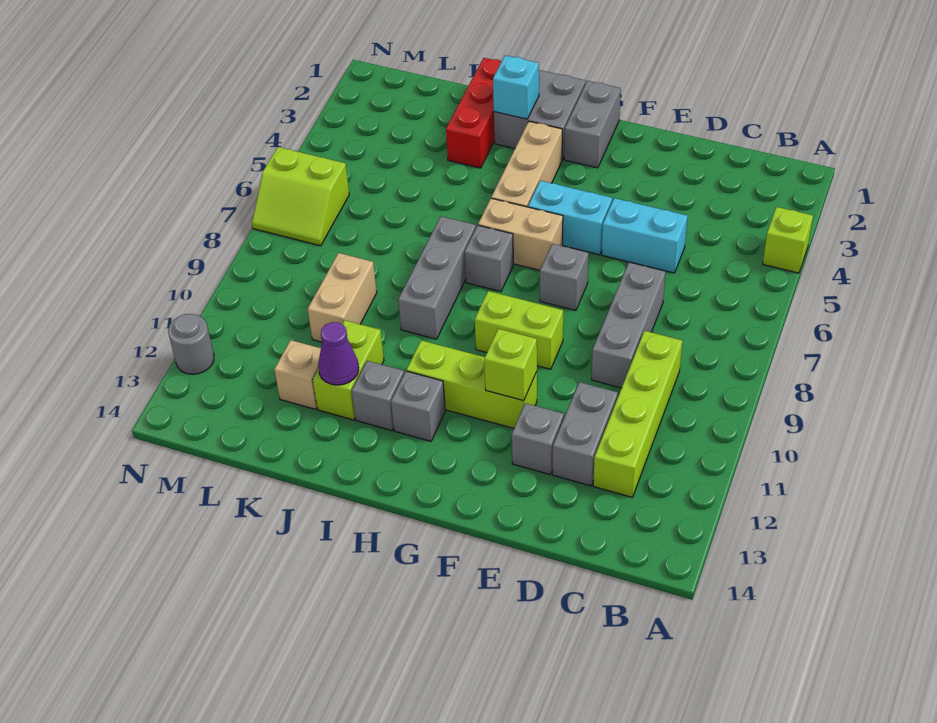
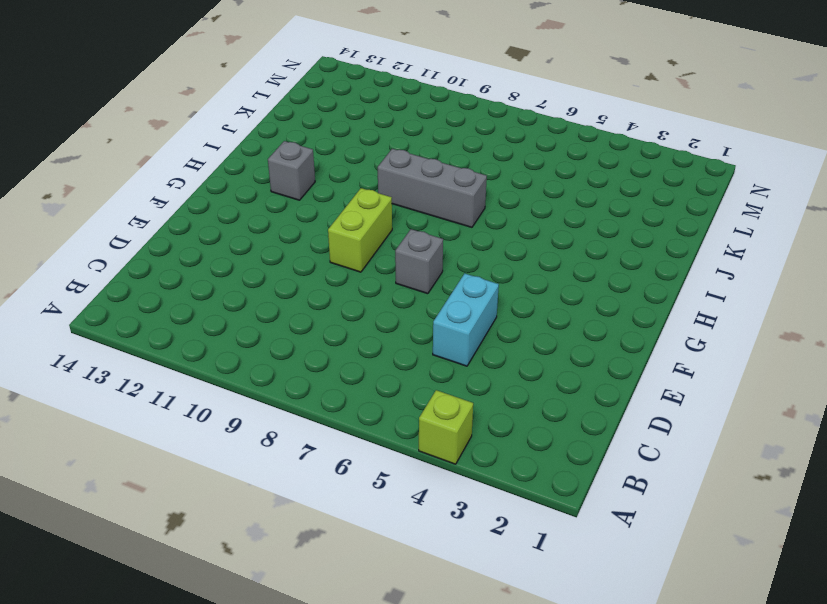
none -> lime brick C9:C12 level 1
none -> grey brick D7:D9 level 1
none -> grey brick D11:D12 level 1

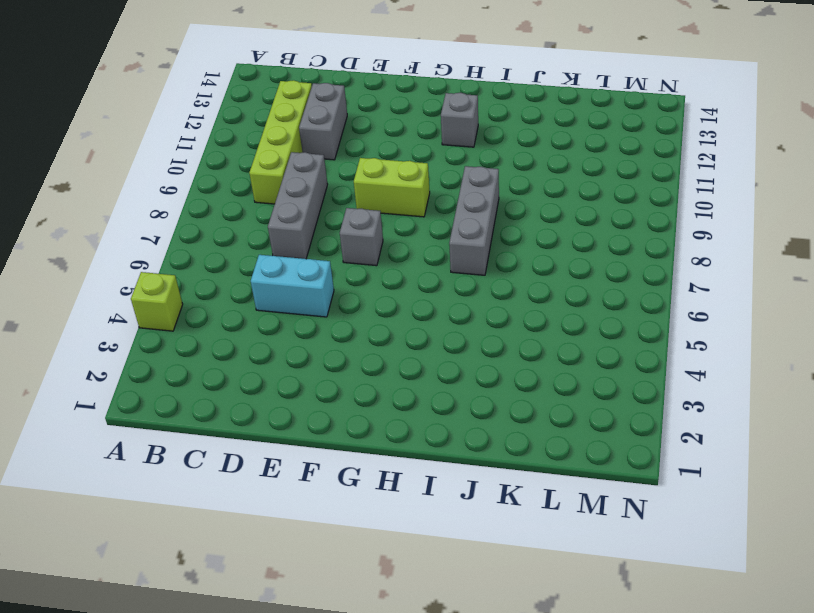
none -> grey brick E12 level 1
none -> cyan brick F5:G5 level 1
none -> lime brick F11:H11 level 1

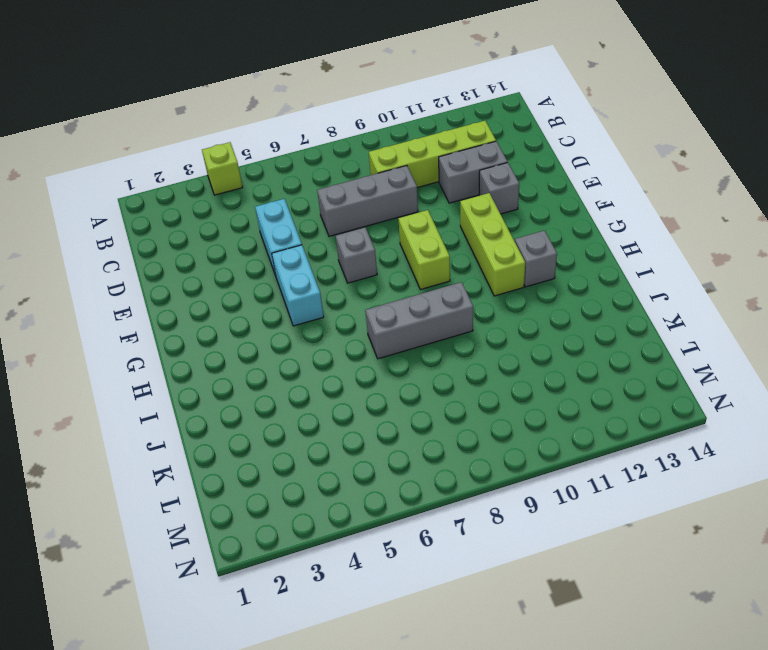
none -> grey brick G1:G2 level 1
none -> tan brick G6:H6 level 1
none -> grey brick H1:I2 level 1

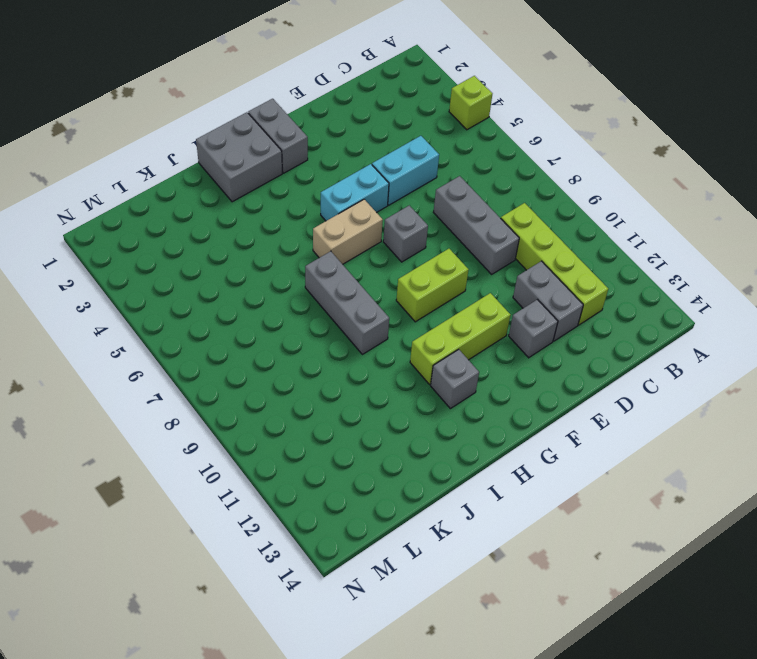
none -> tan brick H3:H5 level 1
none -> grey brick H7 level 1
none -> grey brick I12 level 1

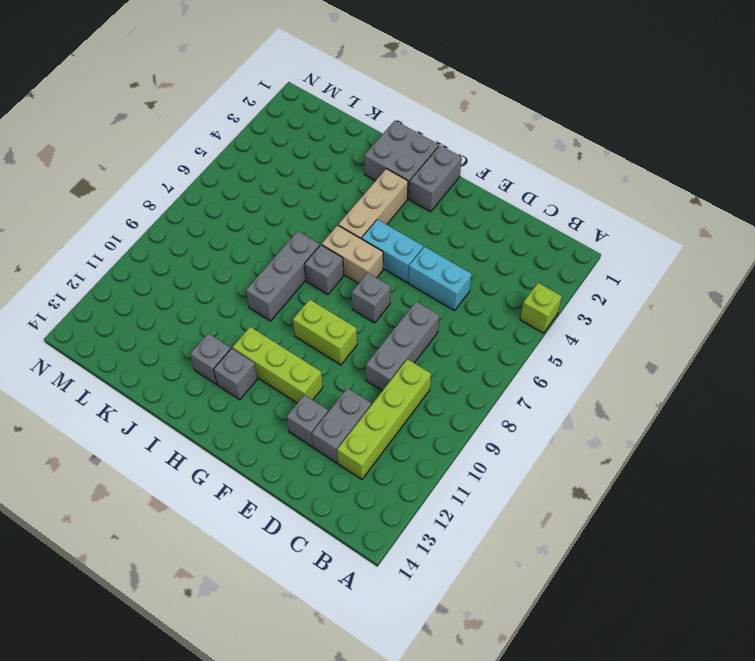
none -> red brick J1:J3 level 1
none -> lime brick J11:J12 level 1
none -> tan brick K9:K10 level 1

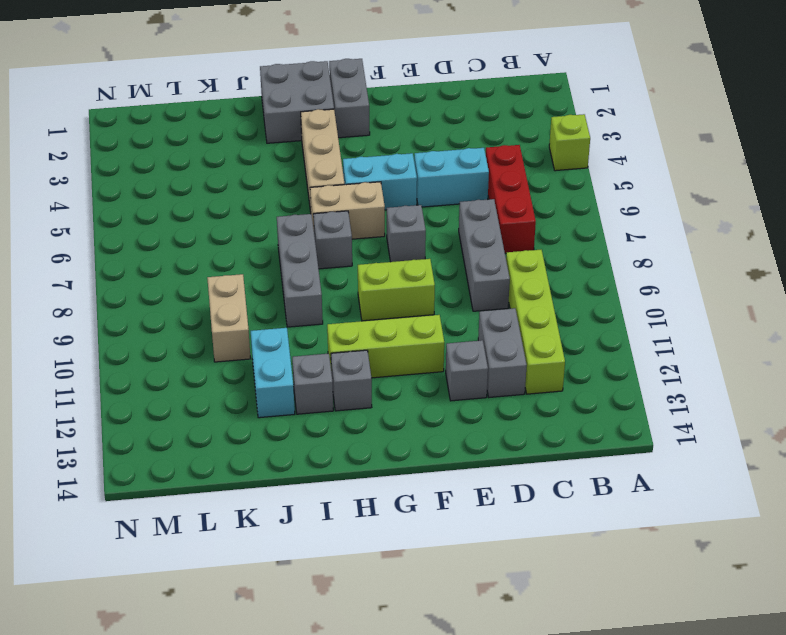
red brick C5:C7 level 1 -> red brick J1:J3 level 1
cyan brick J11:J12 level 1 -> lime brick J11:J12 level 1
none -> tan brick K12 level 1
none -> lime slope M6:N7 level 1 top 6
none -> grey round brick N12 level 1

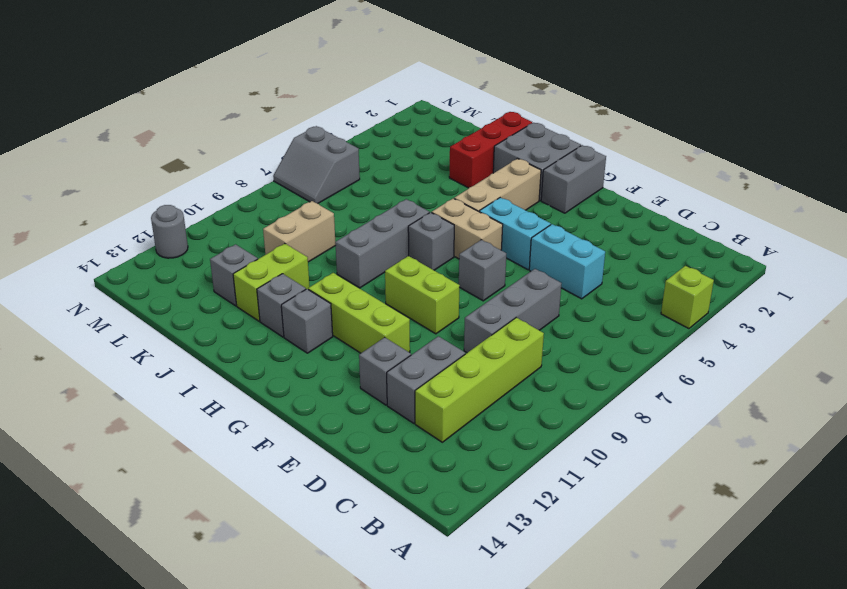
grey brick K12 level 1 -> tan brick K12 level 1
grey slope M6:N7 level 1 top 6 -> lime slope M6:N7 level 1 top 6
none -> lime brick F11 level 2
none -> cyan brick I2 level 2
none -> purple cone J12 level 2

